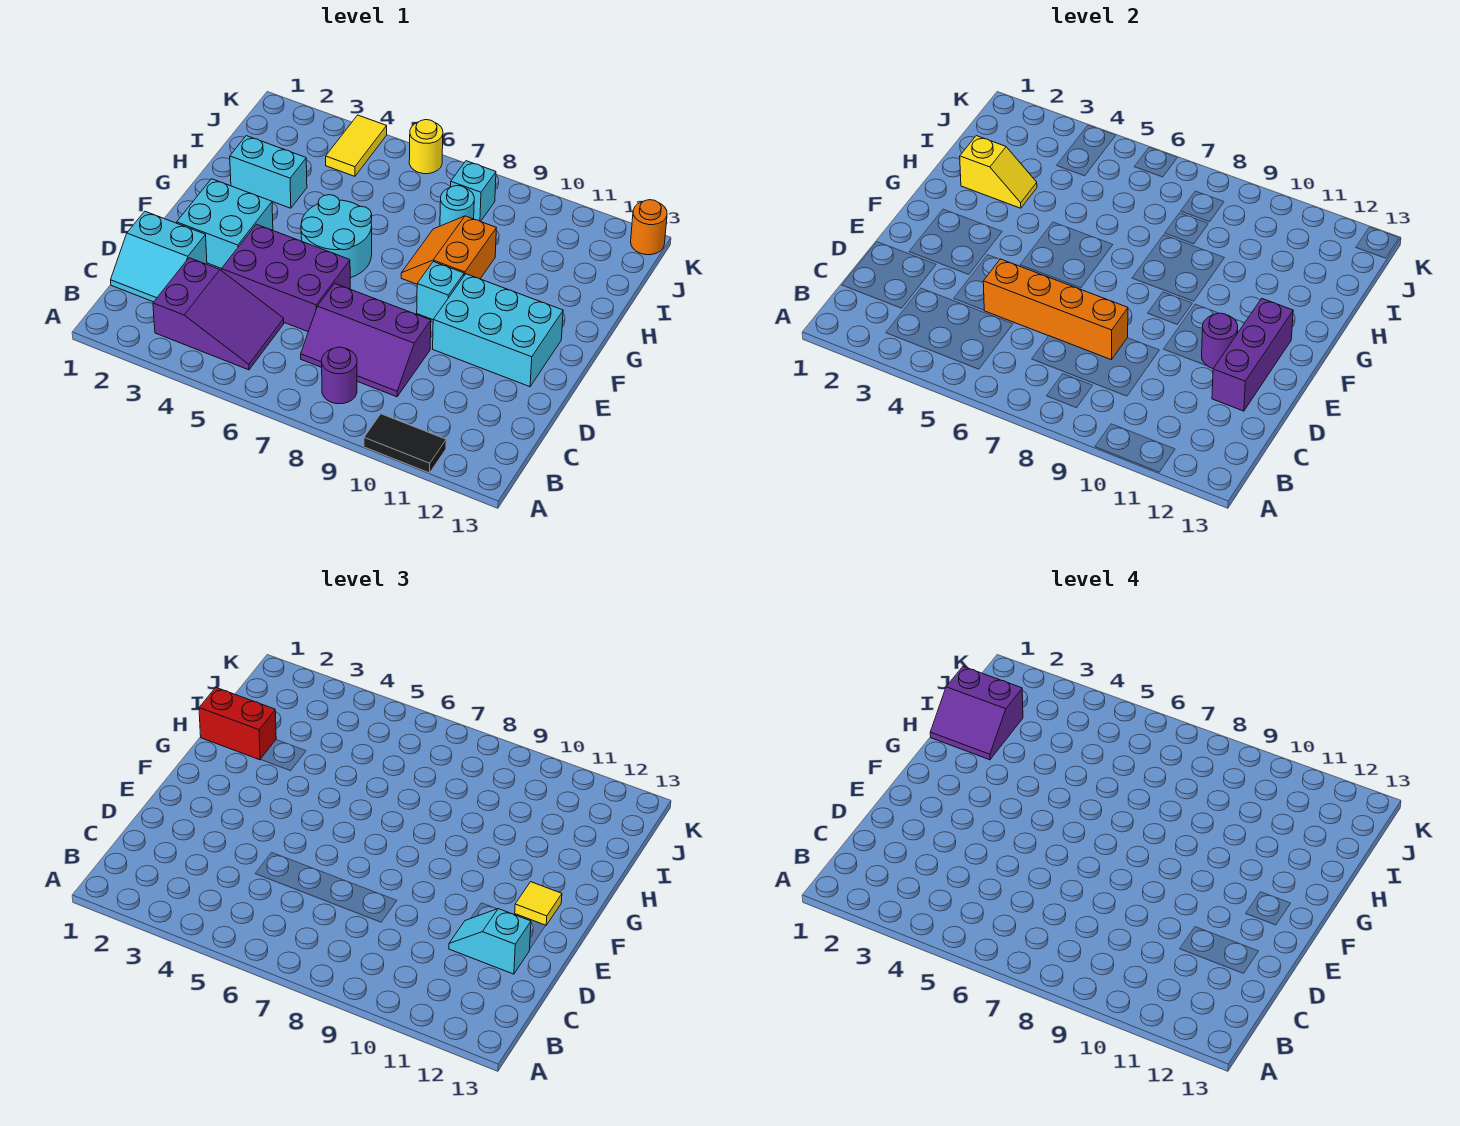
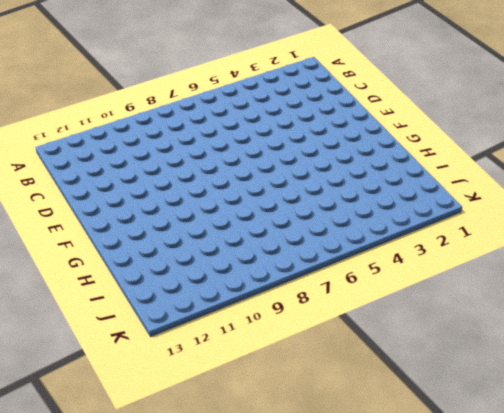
none -> black tile A10:A11 level 1
none -> purple slope B3:C5 level 1 top 3
none -> purple round brick B8 level 1

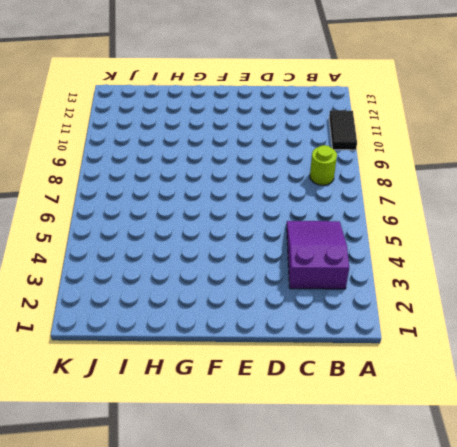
lime round brick B8 level 1 -> purple round brick B8 level 1
none -> cyan slope C1:D2 level 1 top D
none -> purple slope C7:D9 level 1 top D
none -> purple brick D4:E6 level 1

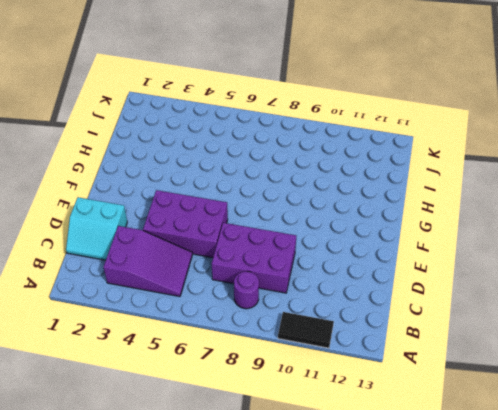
purple brick C7:D9 level 1 -> purple slope C7:D9 level 1 top D
none -> cyan brick E2:F3 level 1
none -> cyan brick E10:F12 level 1
none -> cyan round brick F5:G6 level 1

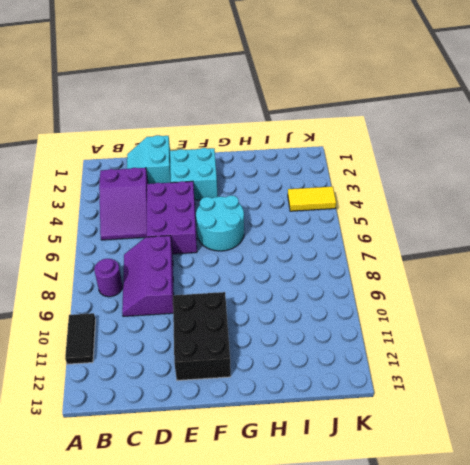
black brick E10:F12 level 1 -> cyan brick E10:F12 level 1
none -> cyan brick F9 level 1
none -> orange slope G8:H9 level 1 top 9
none -> cyan brick H2:H3 level 1

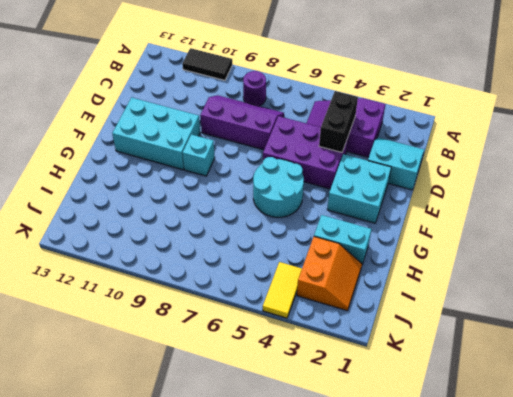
black brick C4:D4 level 2 -> none
orange slope I2:J3 level 1 top 3 -> orange slope G8:H9 level 1 top 9
none -> cyan round brick I8 level 1
none -> cyan brick J8 level 1
none -> yellow round brick K6 level 1

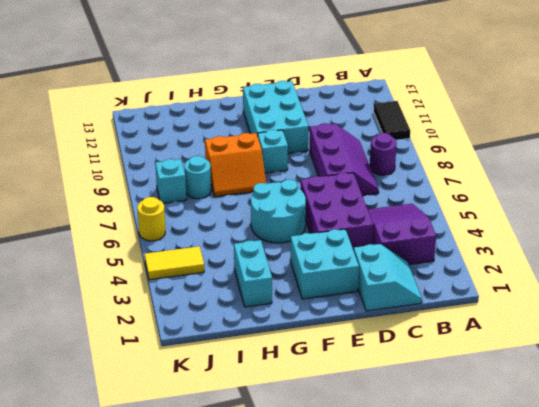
none -> orange round brick K13 level 1
none -> orange brick D5:D8 level 2
none -> purple brick D12:F12 level 2

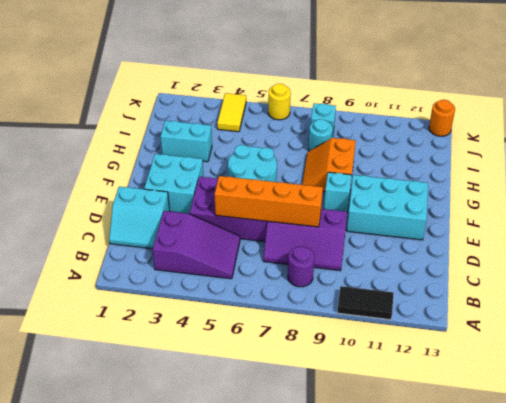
none -> purple brick D12:F12 level 2
none -> purple round brick E11 level 2
none -> yellow slope H2:H3 level 2 top 2

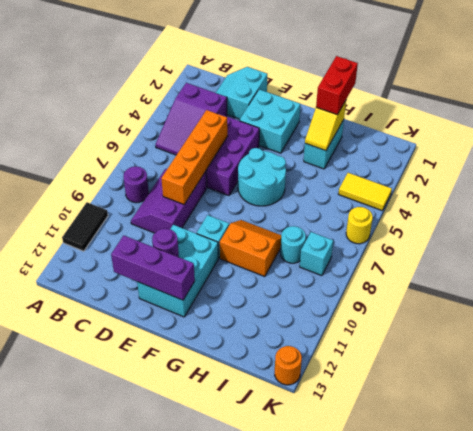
none -> cyan slope D11:D12 level 3 top 12
none -> yellow tile F12 level 3
none -> purple slope H1:I2 level 4 top I

